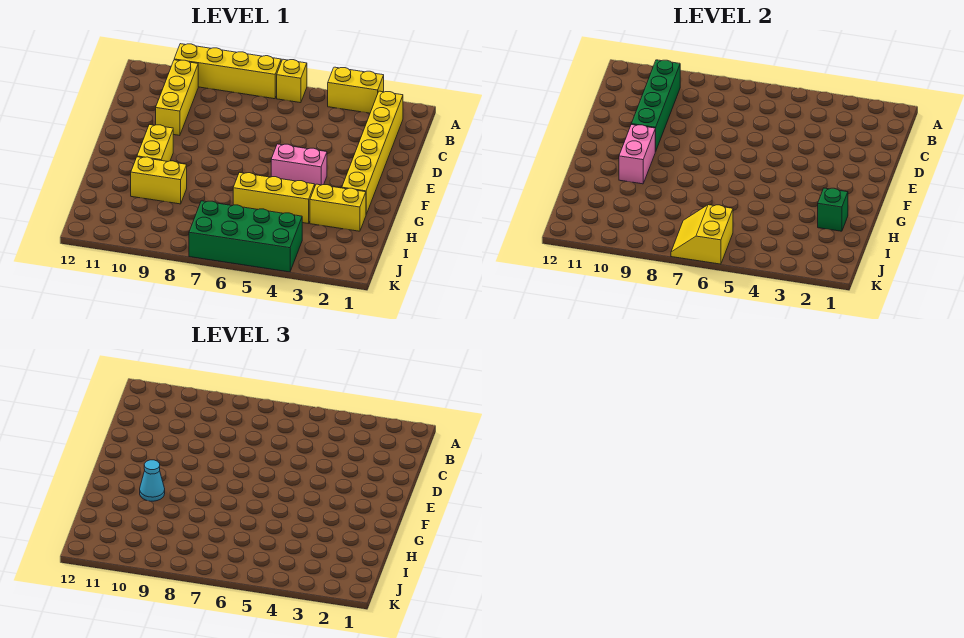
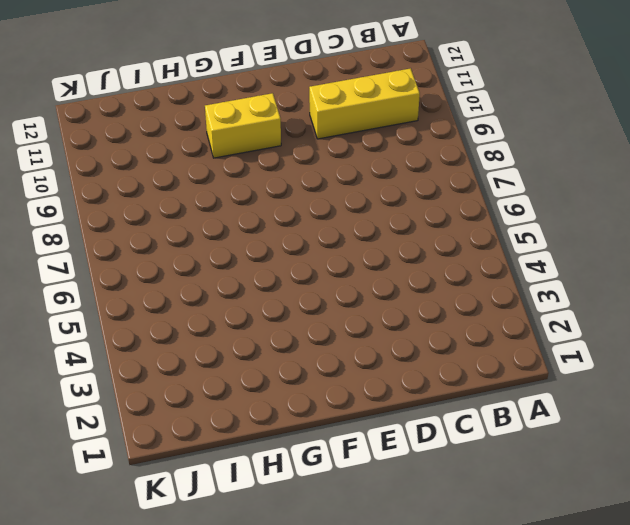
none -> yellow brick A3:A4 level 1
none -> yellow brick A6 level 1
none -> yellow brick A7:A10 level 1

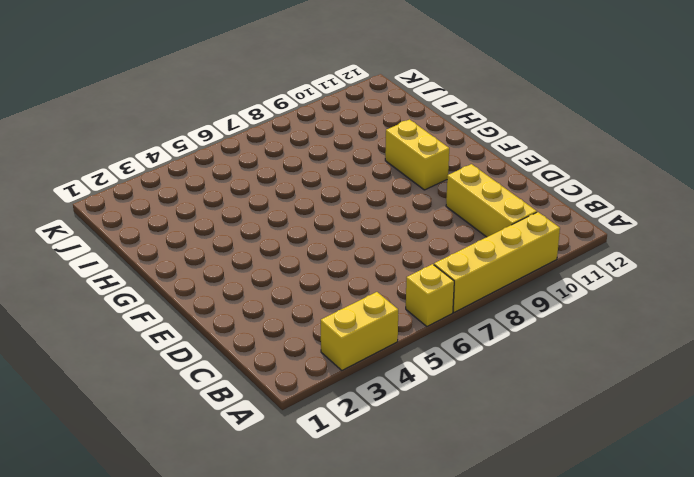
none -> yellow brick B2:G2 level 1
none -> pink brick F4:F5 level 1
none -> yellow brick H2:H3 level 1

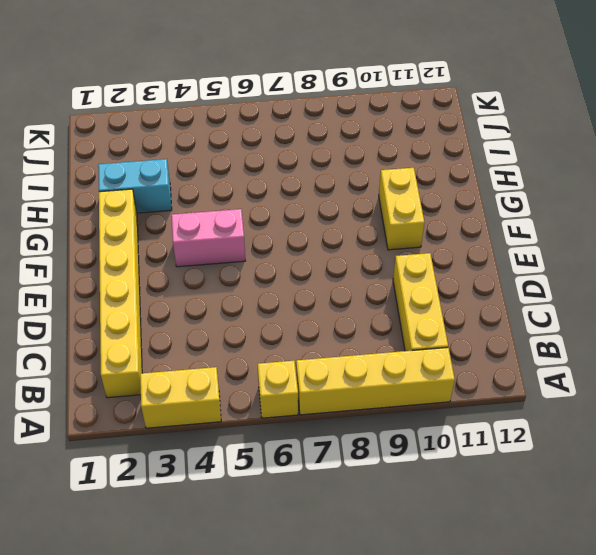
cyan brick H2:H3 level 1 -> yellow brick H2:H3 level 1
none -> yellow brick H4:H6 level 1
none -> yellow brick H9:H10 level 1
none -> green brick J4:K7 level 1

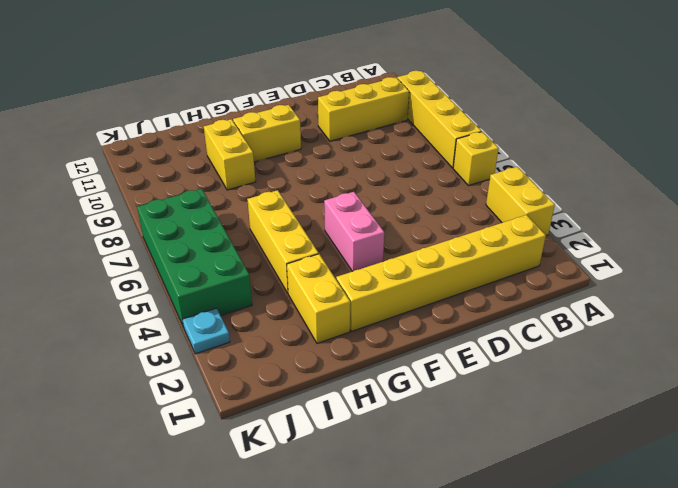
cyan plate K3 level 1 -> none
none -> green brick B10:E10 level 2
none -> pink brick F10:G10 level 2
none -> green brick H2 level 2

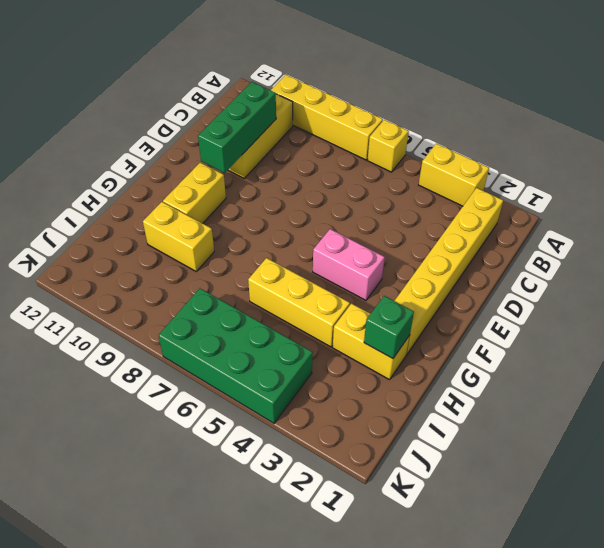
green brick C10:E10 level 2 -> green brick B10:E10 level 2
none -> pink brick F10:G10 level 2
none -> yellow slope J6:K7 level 2 top 6
none -> cyan cone G10 level 3

